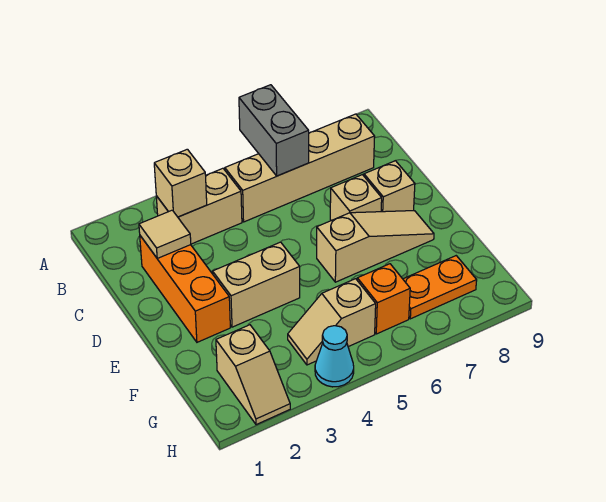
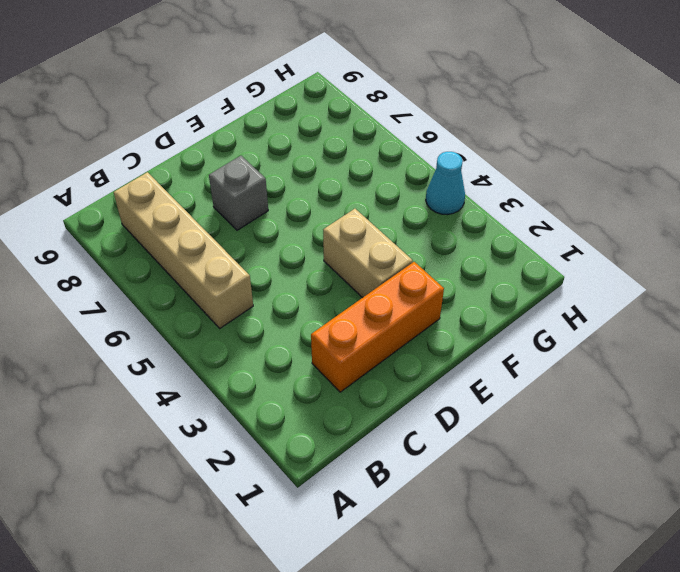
grey brick D7 level 1 -> tan brick D7 level 1
none -> tan brick B3:B4 level 1
none -> tan brick D8 level 1
none -> tan slope E6:E8 level 1 top 6

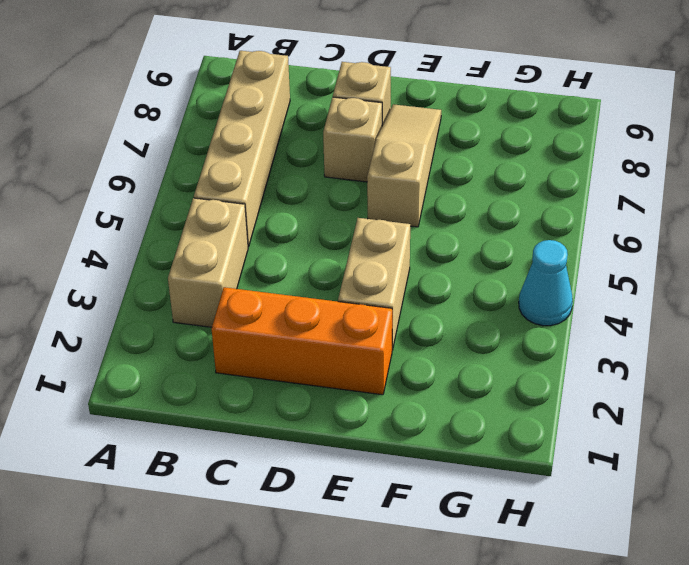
none -> tan slope G2:H2 level 1 top G
none -> tan slope G4:G5 level 1 top 5
none -> orange brick G6 level 1

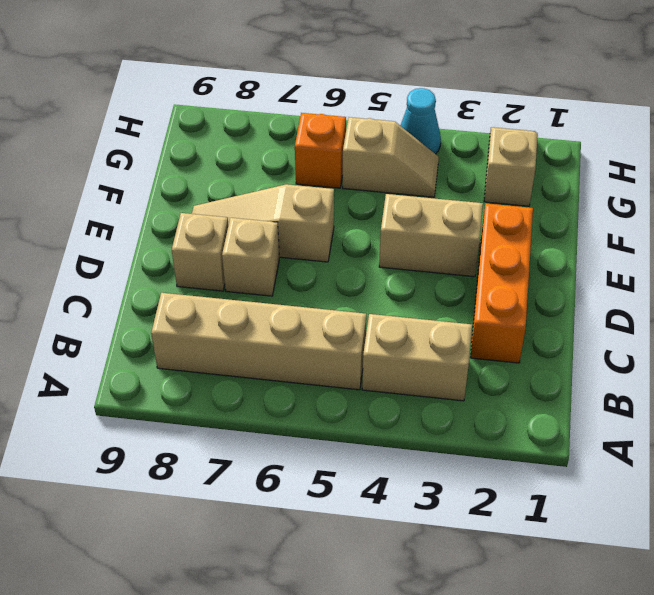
none -> orange plate G7:G8 level 1
none -> grey brick A6:B6 level 2
none -> tan brick B3 level 2

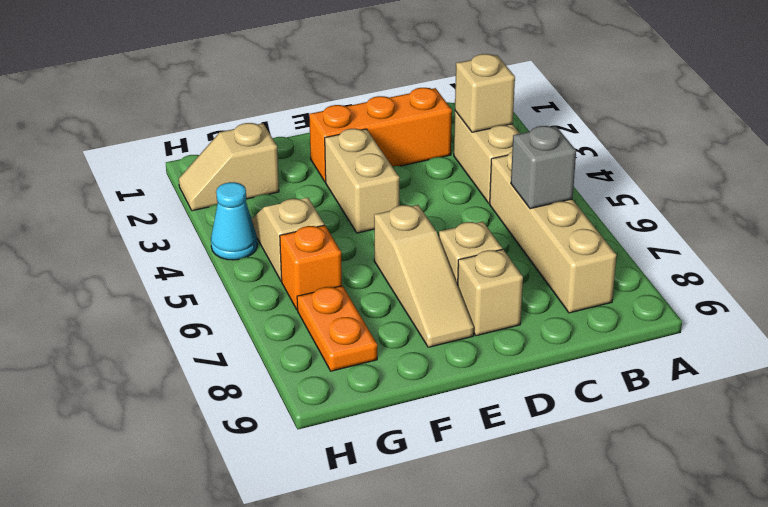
grey brick B6 level 2 -> grey brick A6:B6 level 2
none -> tan tile C2 level 2

